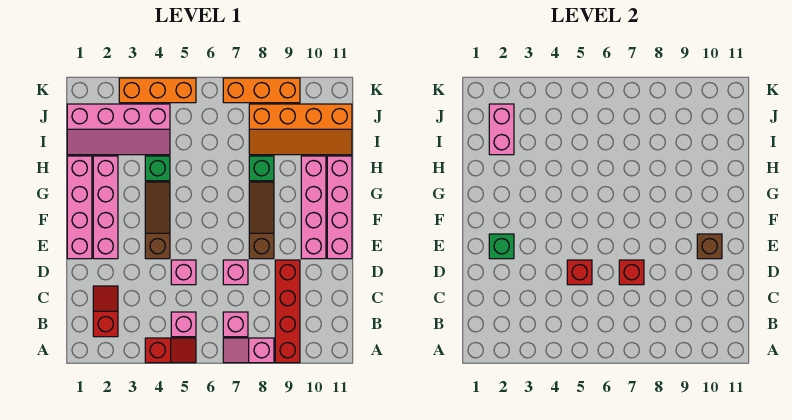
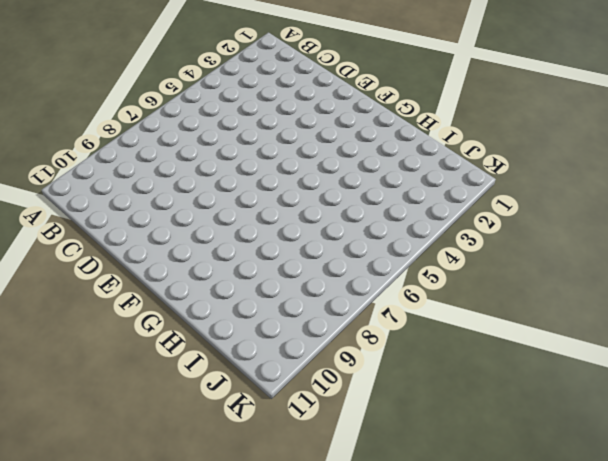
none -> red slope A4:A5 level 1 top 4
none -> pink slope A7:A8 level 1 top 8
none -> red brick A9:D9 level 1

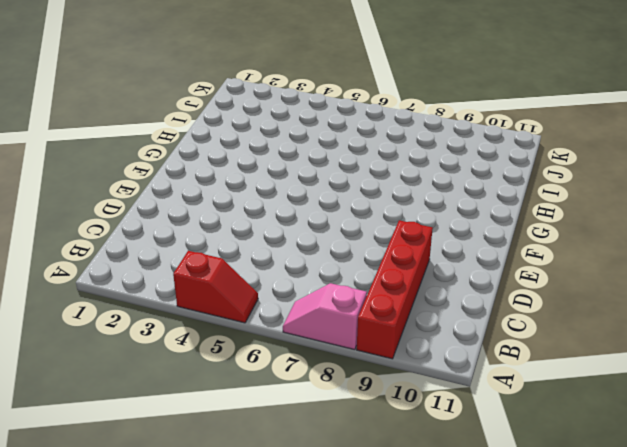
none -> red slope B2:C2 level 1 top B
none -> pink brick B5 level 1
none -> pink brick B7 level 1

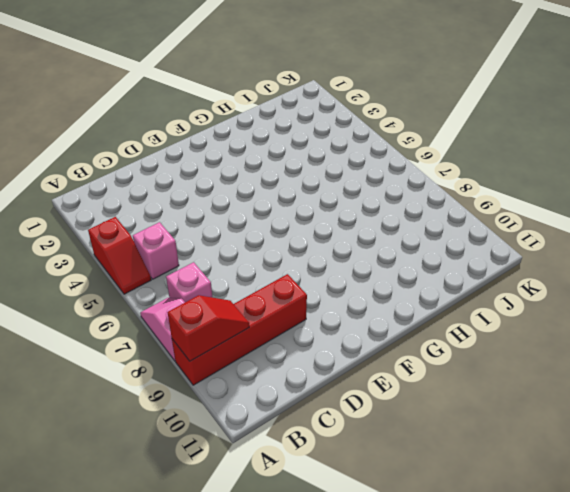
red slope A9:B9 level 2 top A -> red slope B2:C2 level 1 top B
none -> pink brick D5 level 1
none -> pink brick D7 level 1
none -> pink brick E1:H1 level 1

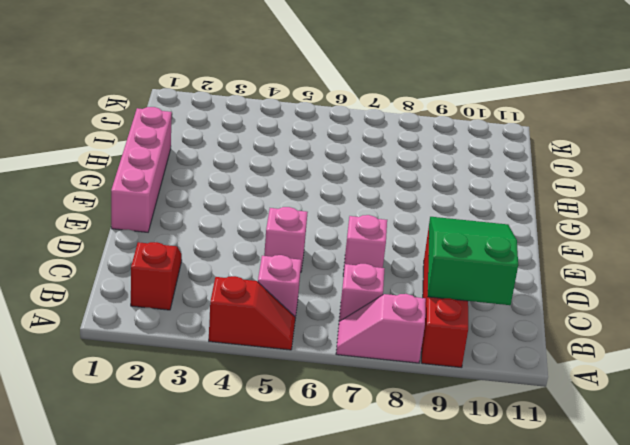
green slope B9:D10 level 2 top B -> none
none -> pink brick E2:H2 level 1
none -> brown slope E4:G4 level 1 top E
none -> brown slope E8:G8 level 1 top E

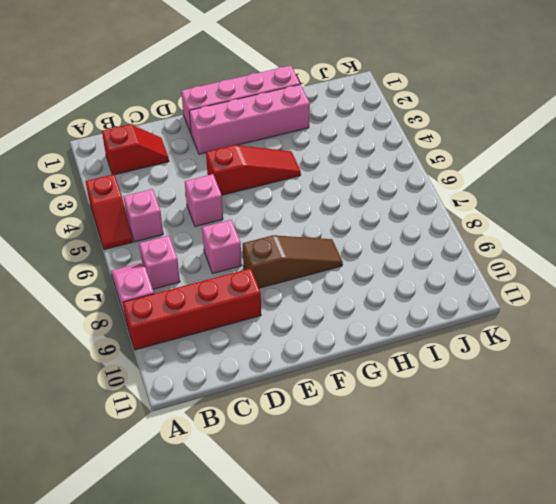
red slope E4:G4 level 1 top E -> brown slope E4:G4 level 1 top E
none -> pink brick E10:H10 level 1
none -> pink brick E11:H11 level 1
none -> green brick H4 level 1

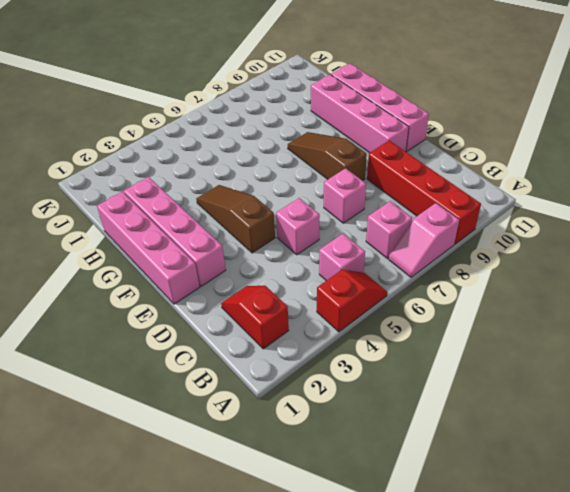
none -> green brick H4 level 1
none -> green brick H8 level 1
none -> pink slope I1:J4 level 1 top J

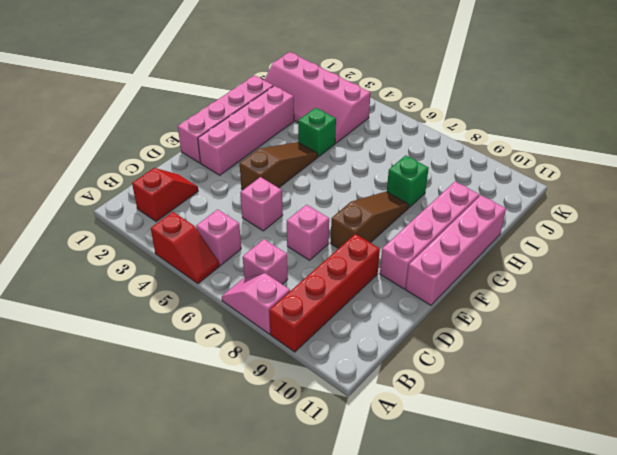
none -> orange slope I8:J11 level 1 top J
none -> orange brick K3:K5 level 1
none -> orange brick K7:K9 level 1

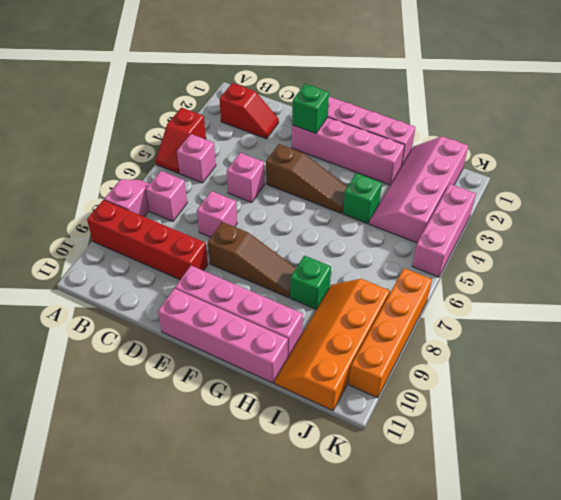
pink brick K3:K5 level 1 -> orange brick K3:K5 level 1
orange brick K7:K10 level 1 -> orange brick K7:K9 level 1
none -> red brick D5 level 2
none -> red brick D7 level 2
none -> brown brick E10 level 2

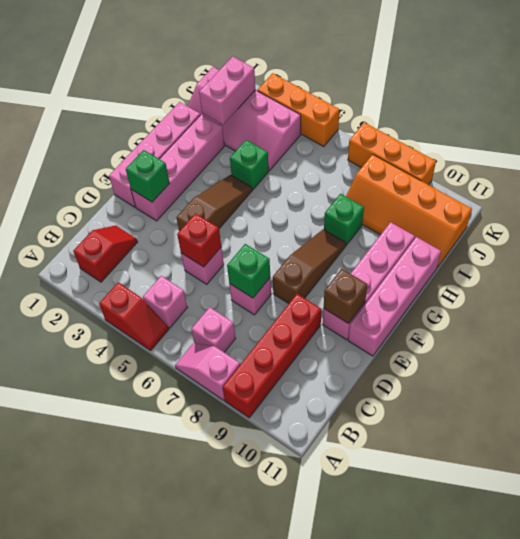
green brick D7 level 2 -> red brick D7 level 2

